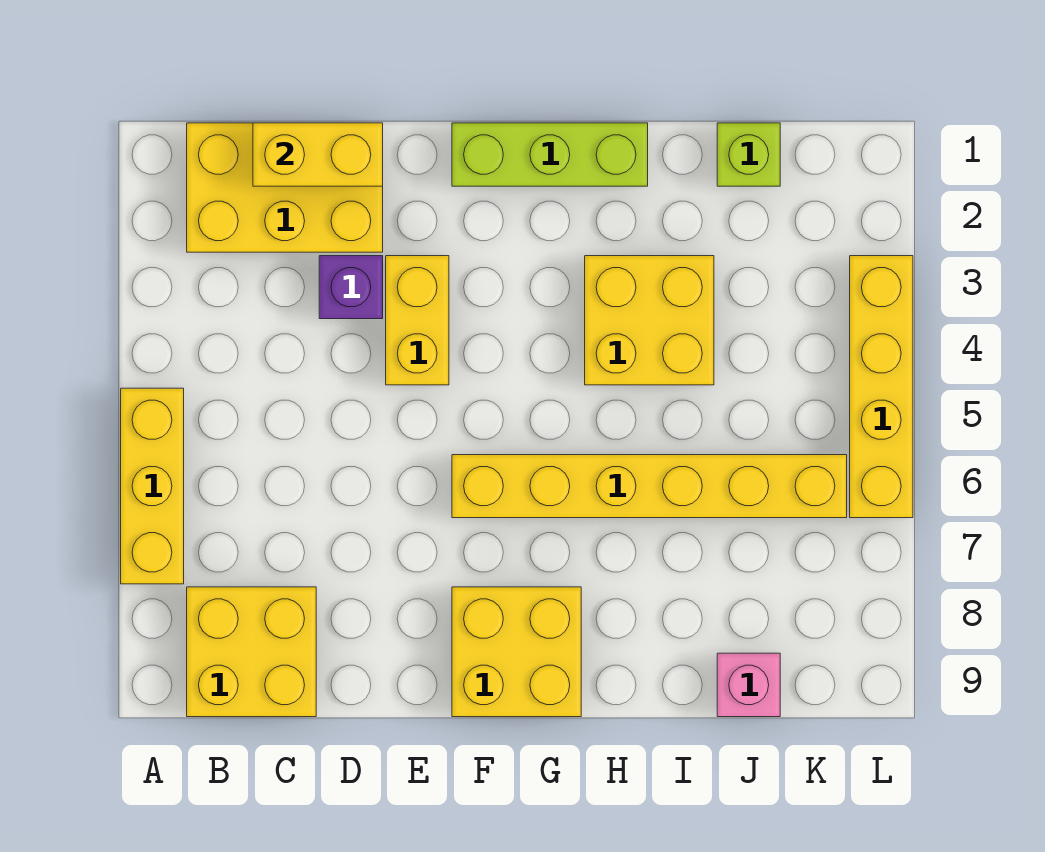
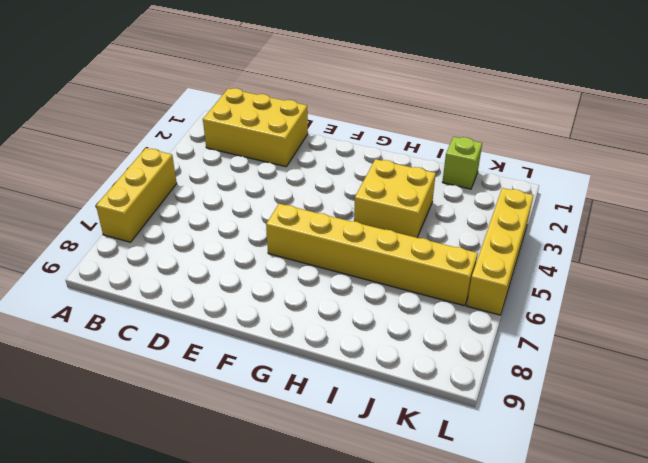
none -> yellow brick B8:C9 level 1
none -> purple brick D3 level 1
none -> yellow brick E3:E4 level 1

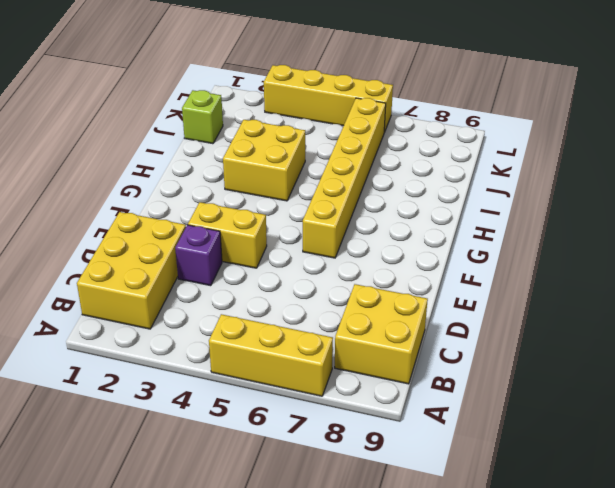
none -> lime brick F1:H1 level 1
none -> yellow brick F8:G9 level 1
none -> pink brick J9 level 1

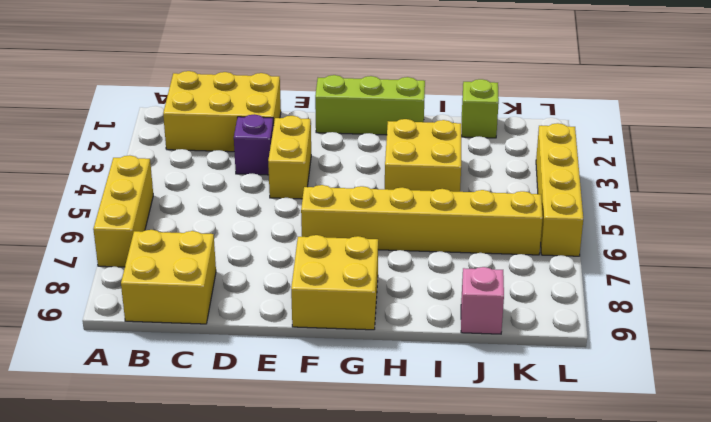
none -> yellow brick C1:D1 level 2

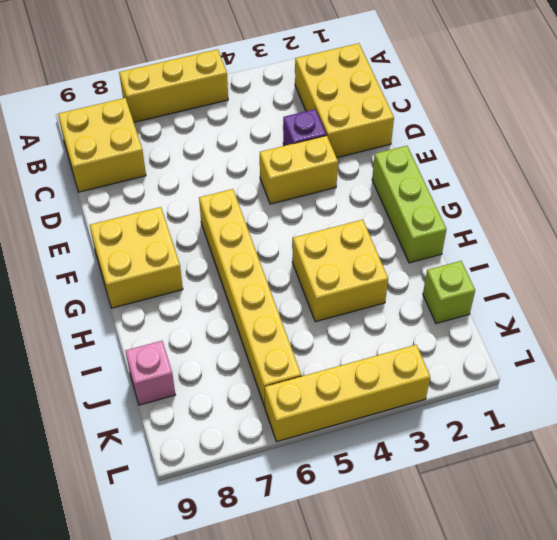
none -> yellow brick C1:D1 level 2

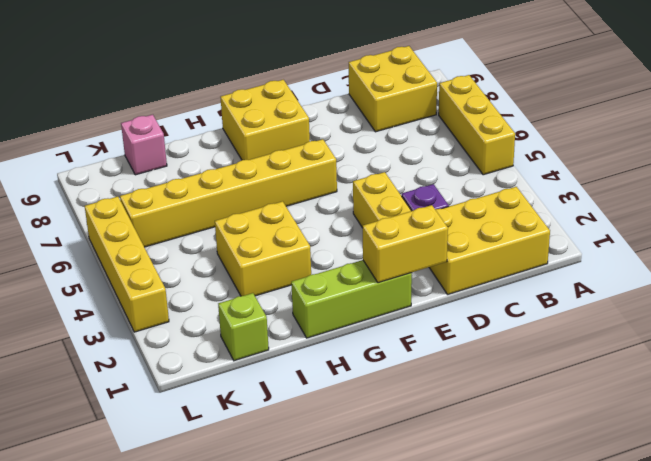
yellow brick E1:F1 level 2 -> yellow brick C1:D1 level 2

